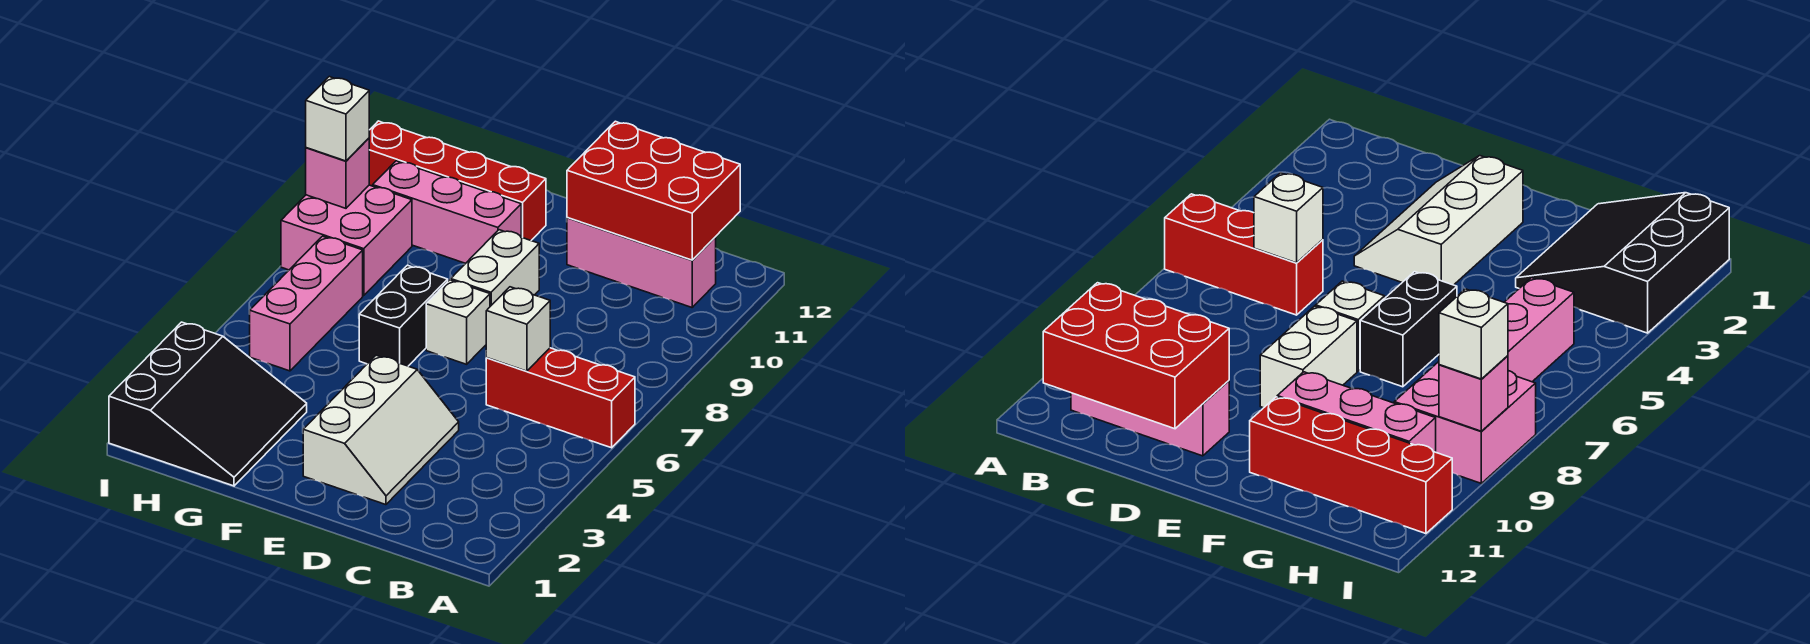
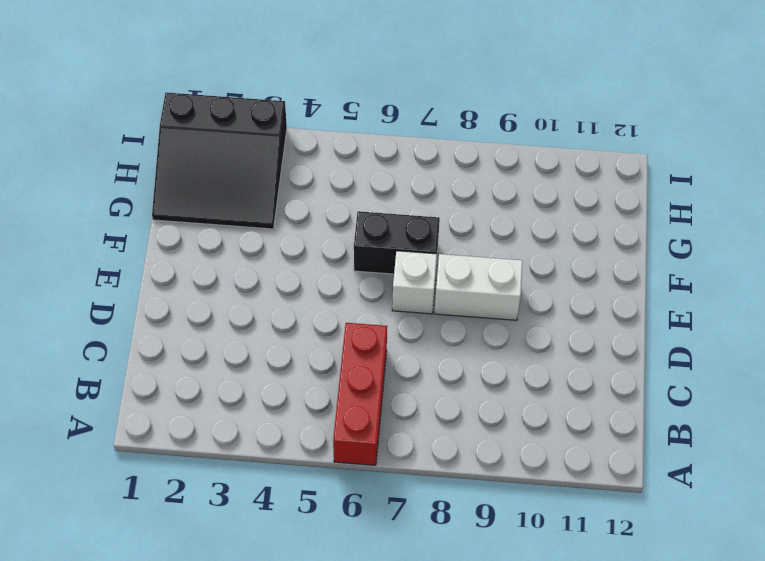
none -> pink brick B11:D11 level 1
none -> white slope D2:E4 level 1 top E
none -> pink brick F10:H10 level 1

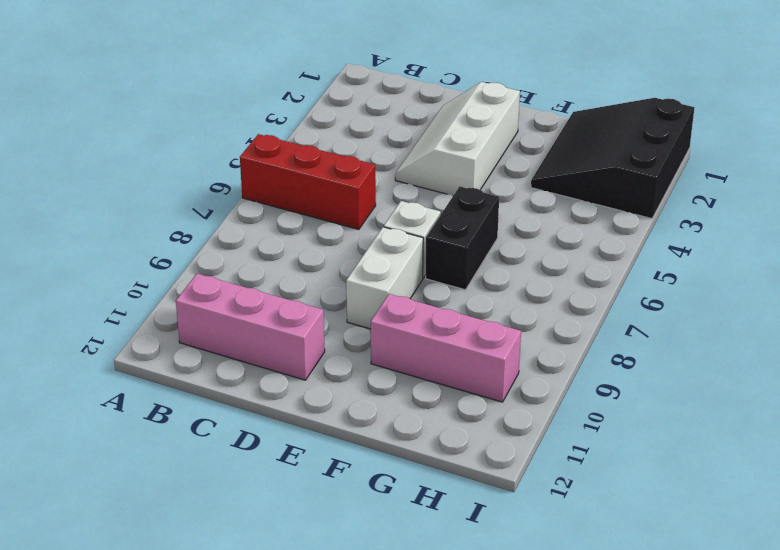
none -> red brick F11:I11 level 1
none -> pink brick H5:H7 level 1
none -> pink brick H8:I9 level 1

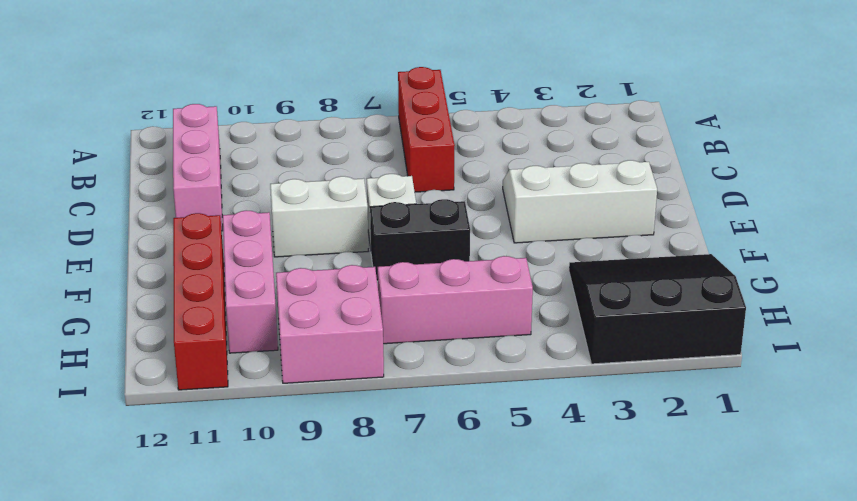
none -> red brick B11:D12 level 2
none -> white brick C6 level 2
none -> pink brick I9 level 2

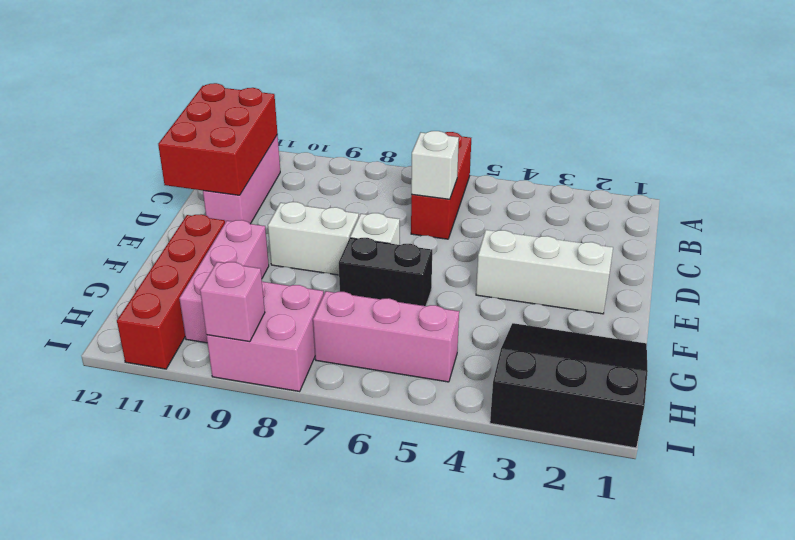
none -> white brick I9 level 3

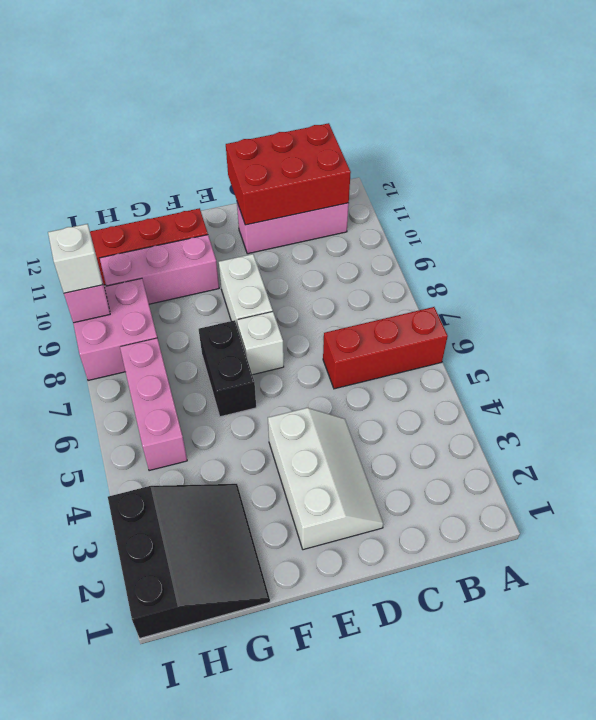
none -> white brick C6 level 2

